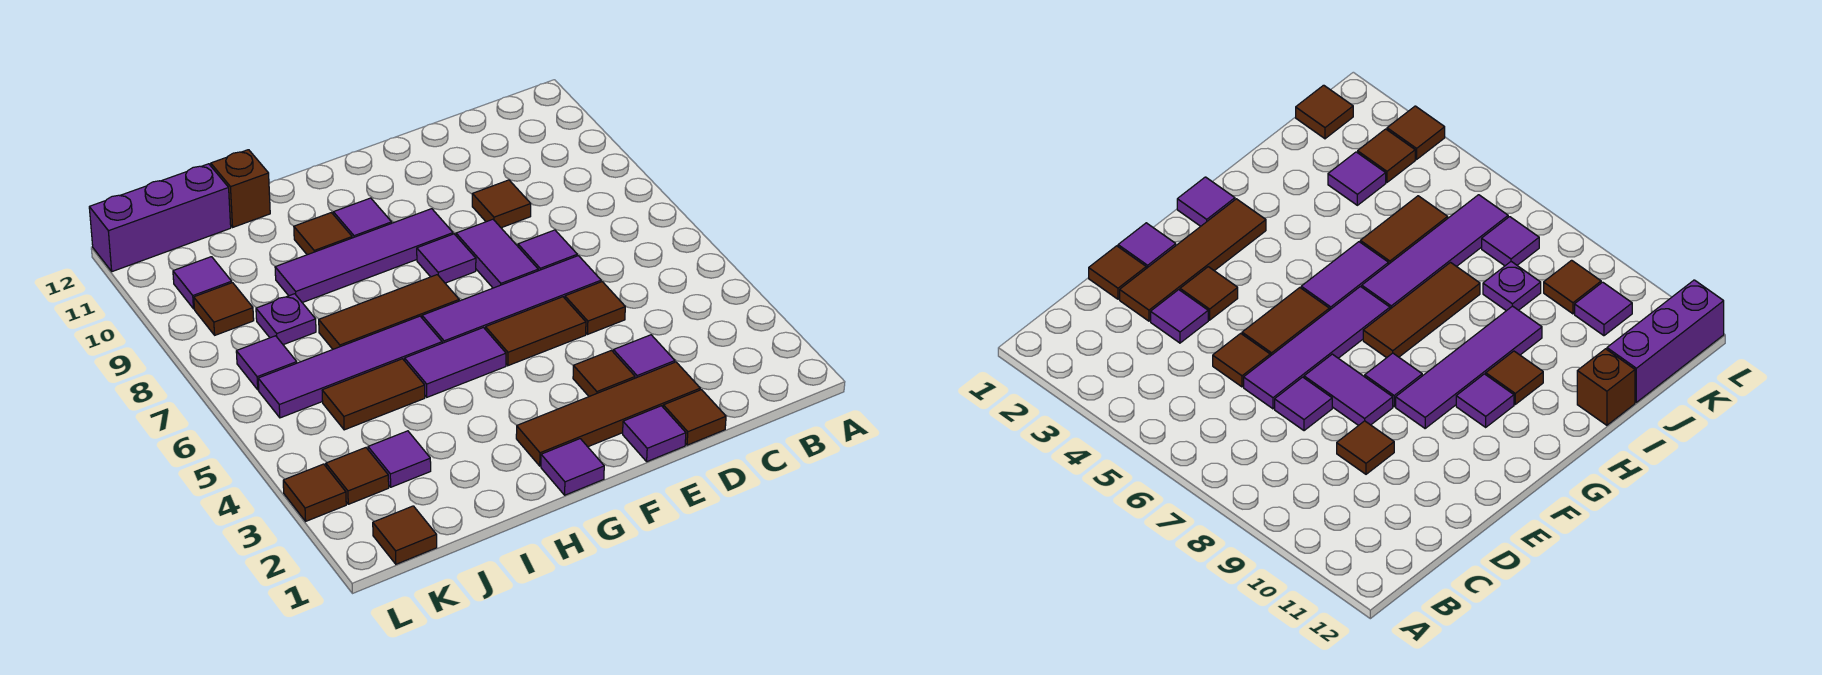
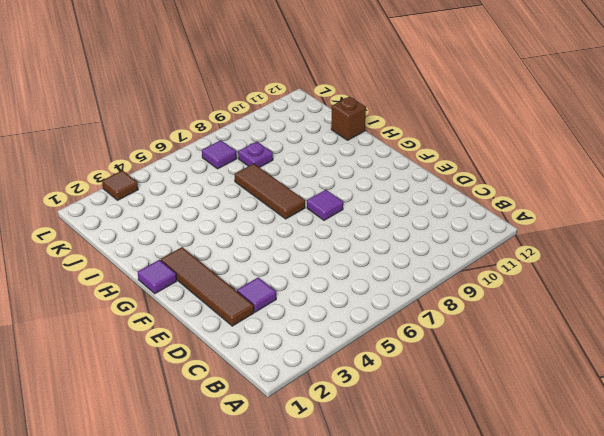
none -> brown tile D1 level 1
none -> brown tile D5 level 1
none -> purple tile D6:G6 level 1
none -> purple tile D7 level 1

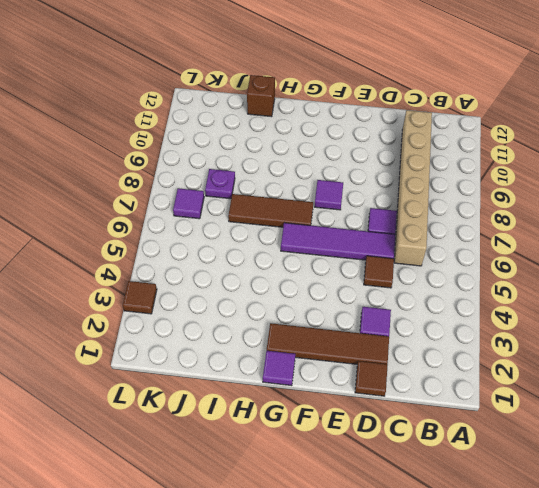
tan brick C6:C11 level 1 -> none
none -> brown tile D9 level 1
none -> purple tile E1 level 1
none -> brown tile E3 level 1
none -> brown tile E5:F5 level 1

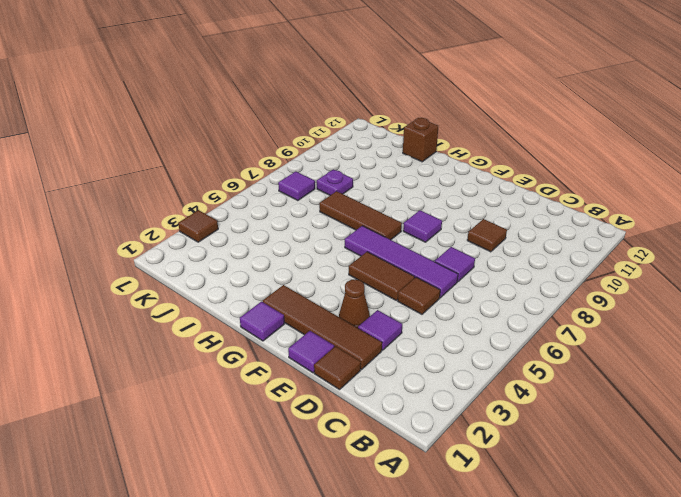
brown cone E3 level 1 -> brown tile E3 level 1
none -> purple tile E7:E8 level 1
none -> purple tile F9:I9 level 1
none -> purple tile G5:H5 level 1
none -> purple tile G10 level 1

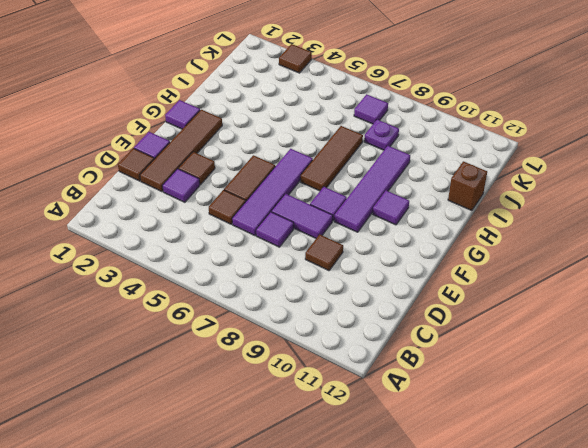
none -> purple tile G5:H5 level 1
none -> purple tile H6:K6 level 1
none -> brown tile H10 level 1
none -> brown tile I5:J5 level 1

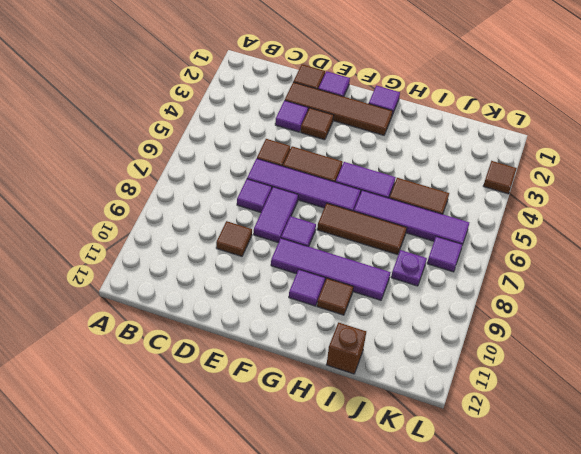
none -> purple tile J3 level 1
none -> purple brick J12:L12 level 1
none -> brown tile K1 level 1
none -> brown tile K3 level 1

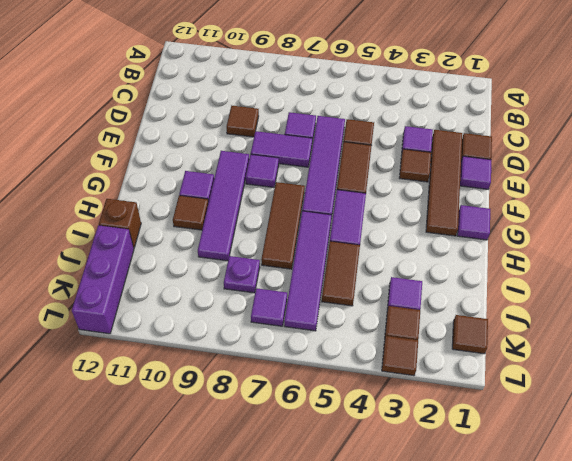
none -> brown tile K9 level 1
none -> purple tile K10 level 1

